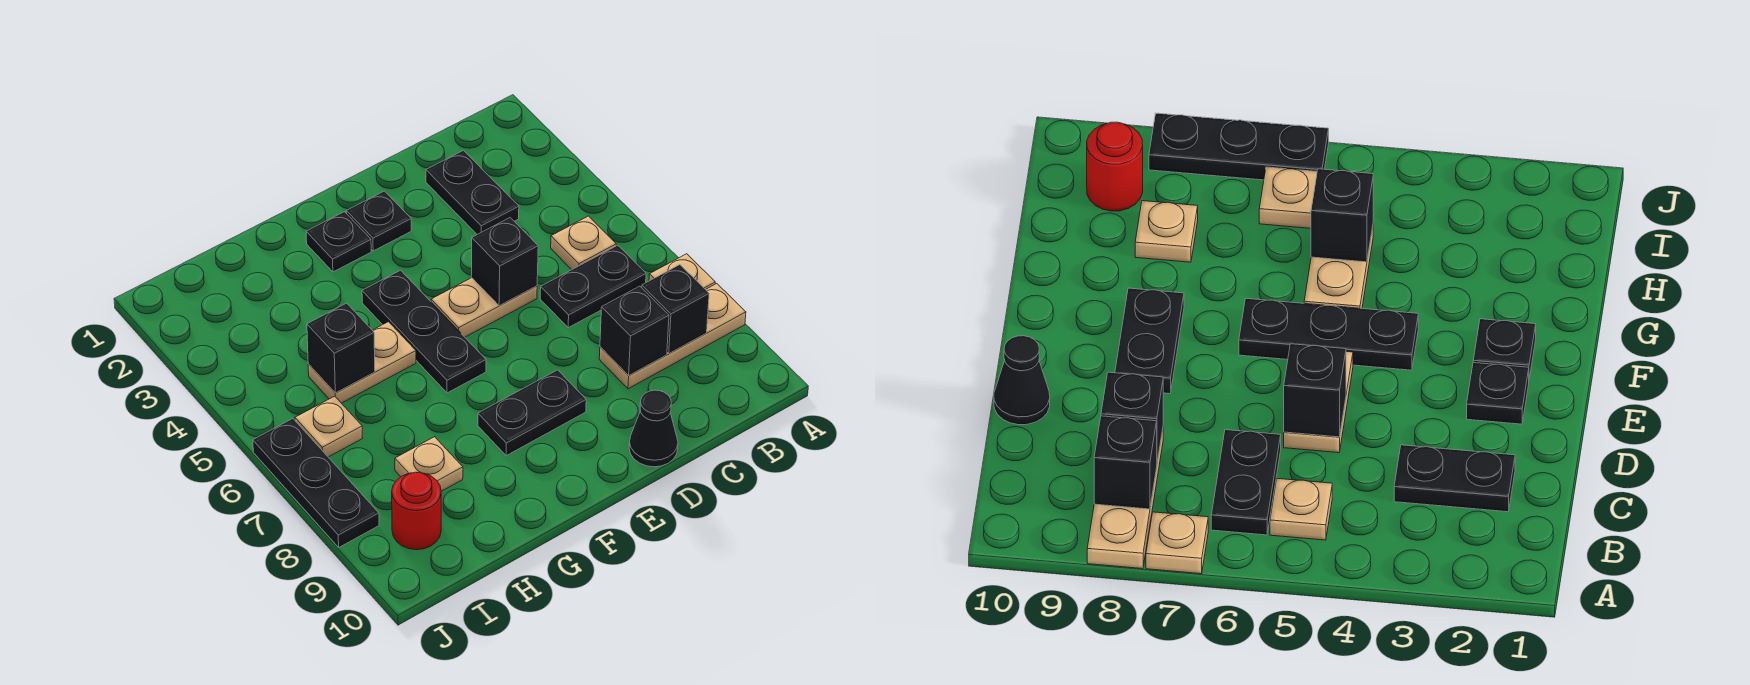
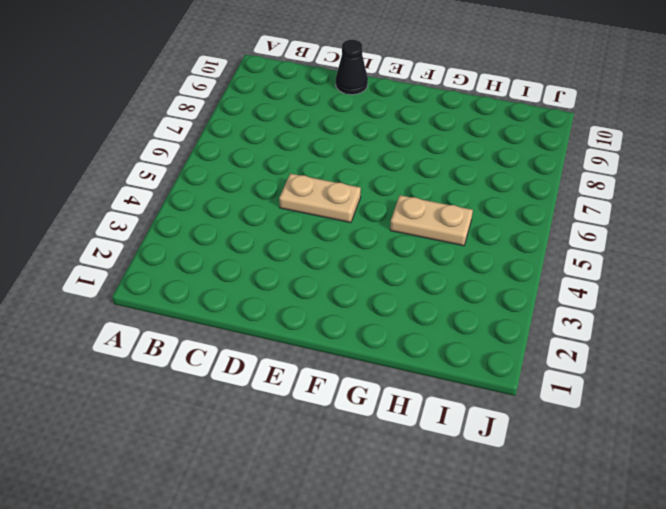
none -> tan plate A7 level 1
none -> tan plate A8:C8 level 1
none -> tan plate B5 level 1

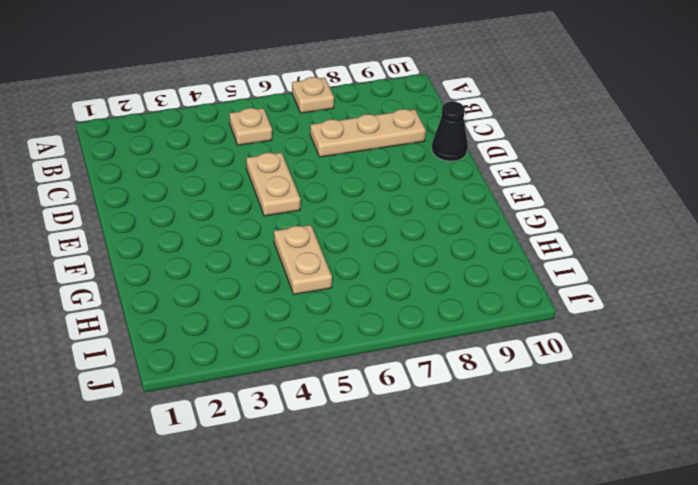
tan plate C7:C9 level 1 -> tan plate A8:C8 level 1
none -> black plate B6:C6 level 1
none -> black plate C2:C3 level 1
none -> black plate E2 level 1

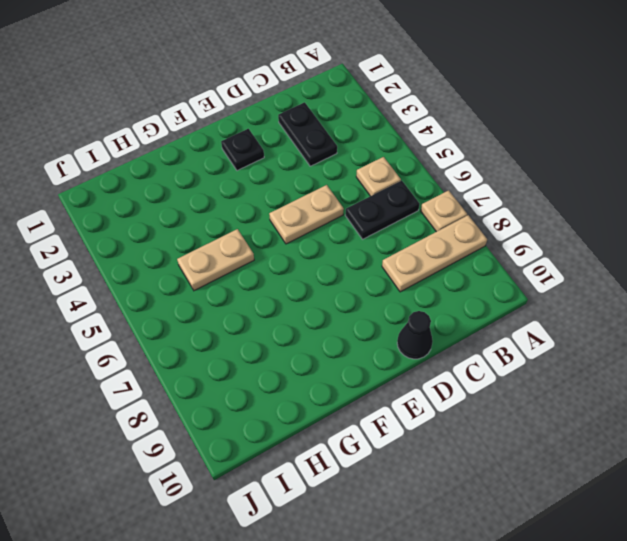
none -> black plate E8:F8 level 1
none -> black plate F2 level 1
none -> black plate F4:F6 level 1

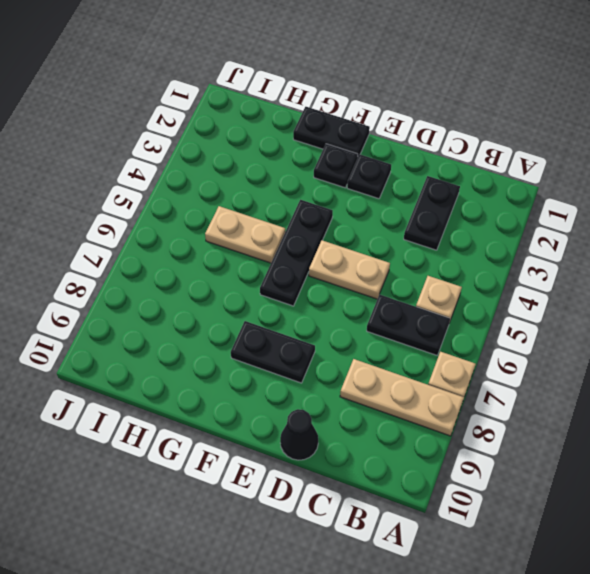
black plate F1:G1 level 1 -> none
none -> tan plate H8 level 1
none -> tan plate I6 level 1
none -> red round brick I9 level 1

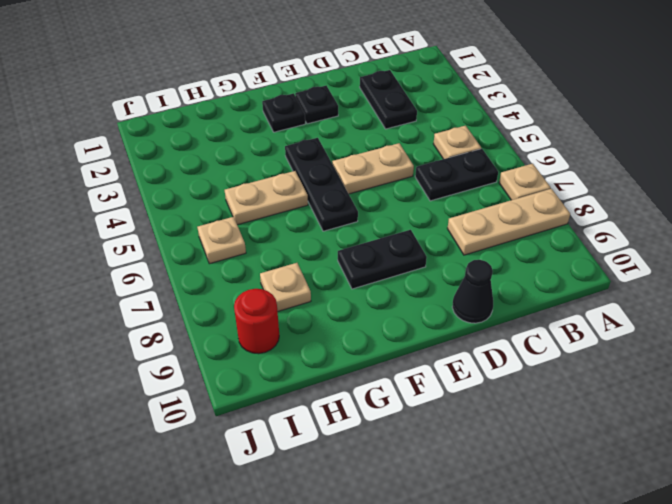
none -> black plate J6:J8 level 1
none -> black brick B8 level 2
none -> black brick C8 level 2

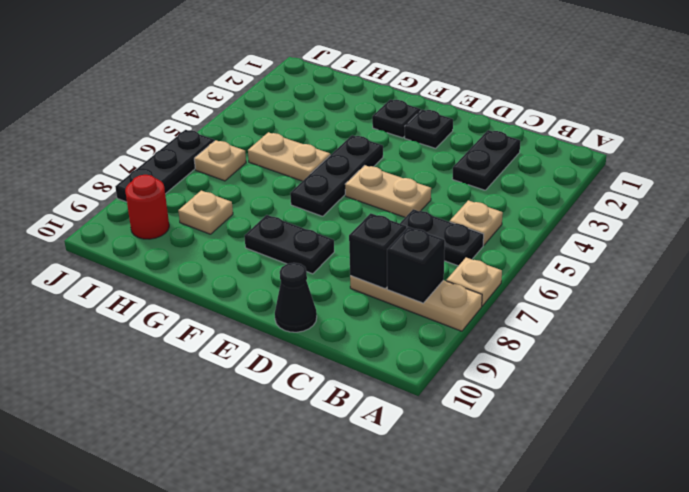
none -> black brick D5 level 2
none -> black brick H5 level 2

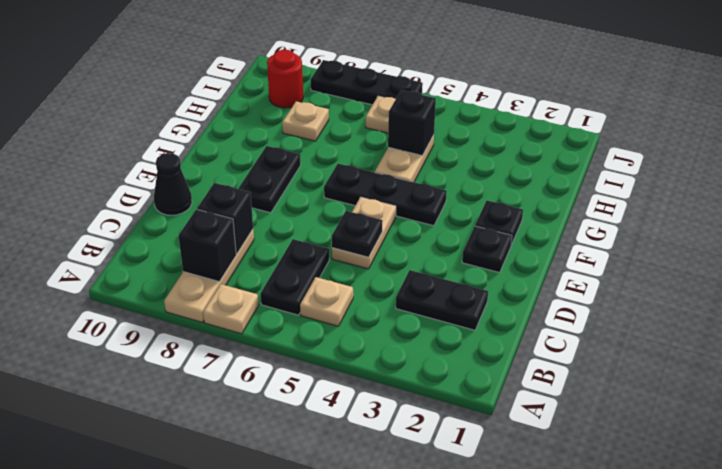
black plate D5 level 2 -> black brick D5 level 2

